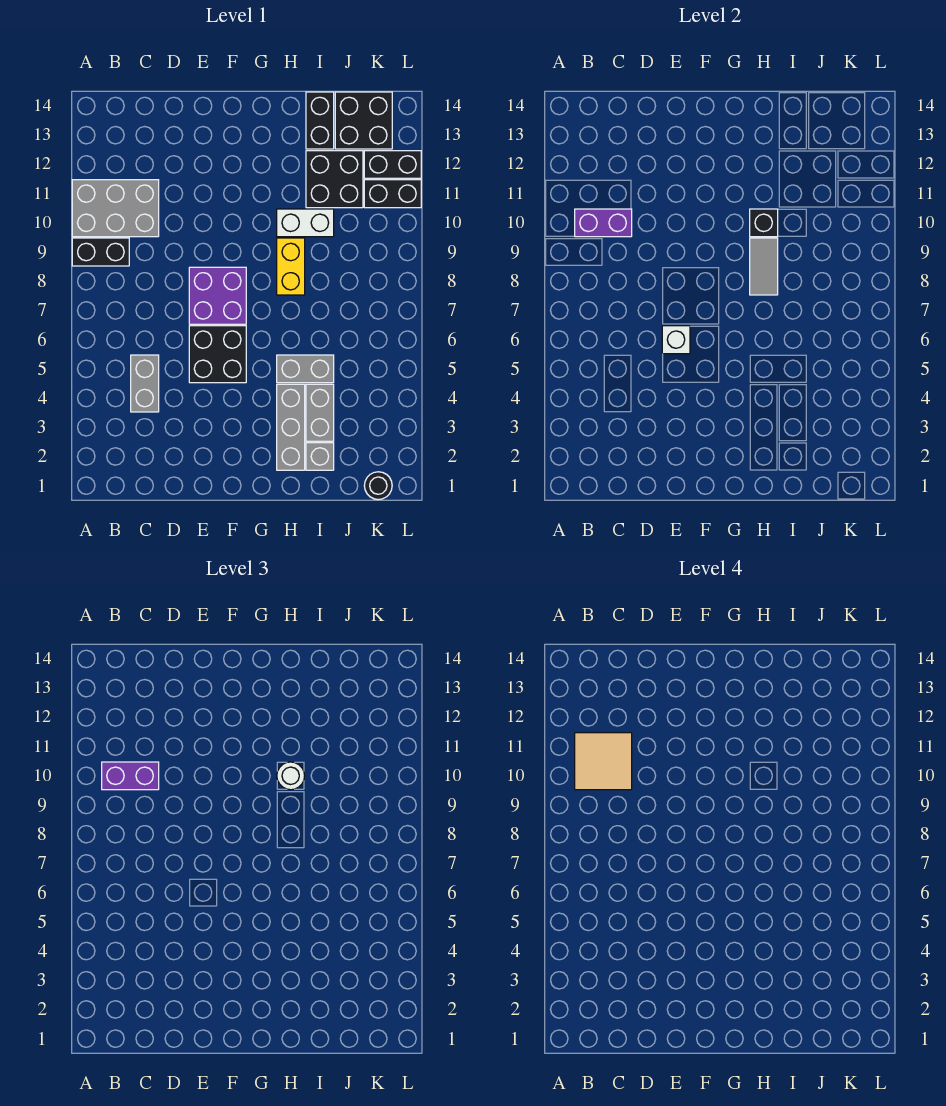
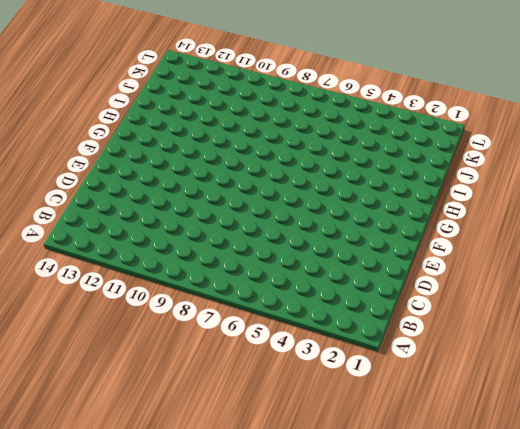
none -> black brick A9:B9 level 1
none -> grey brick A10:C11 level 1
none -> grey brick C4:C5 level 1

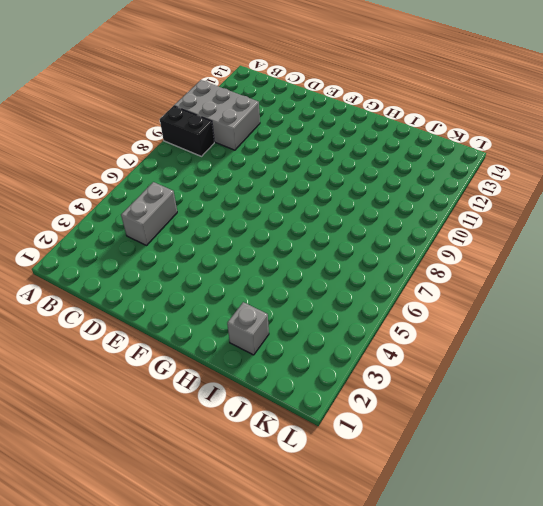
none -> black brick E5:F6 level 1
none -> purple brick E7:F8 level 1
none -> grey brick H2:H4 level 1

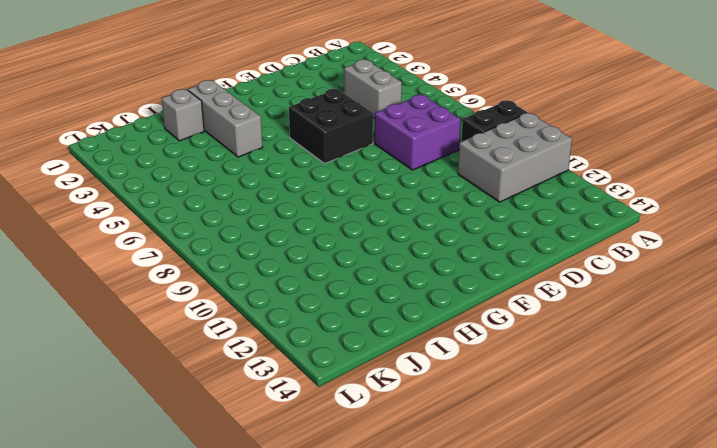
purple brick C7:D8 level 1 -> purple brick E7:F8 level 1
none -> grey brick H5:I5 level 1
none -> yellow brick H8:H9 level 1
none -> white brick H10:I10 level 1

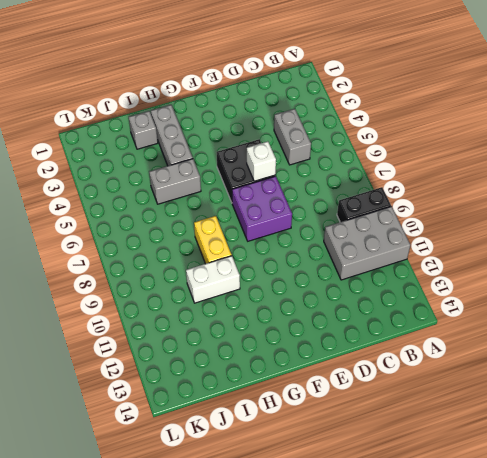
none -> grey brick I3:I4 level 1
none -> black brick I11:J12 level 1
none -> black brick I13:I14 level 1

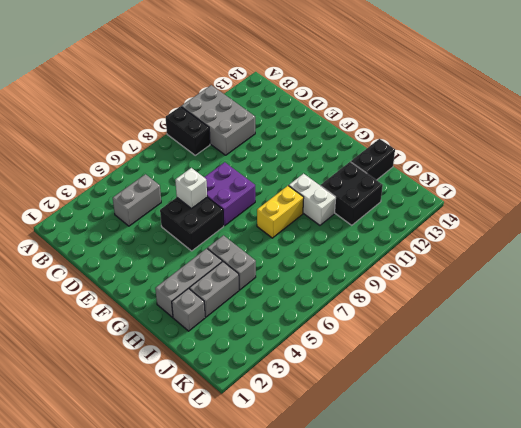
none -> black brick J13:K14 level 1
none -> black round brick K1 level 1
none -> black brick K11:L11 level 1

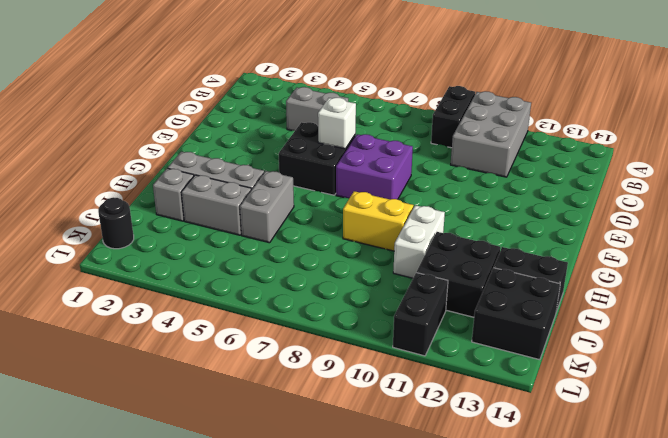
none -> black brick K12:L12 level 1
none -> purple brick B10:C10 level 2
none -> grey tile H8:H9 level 2

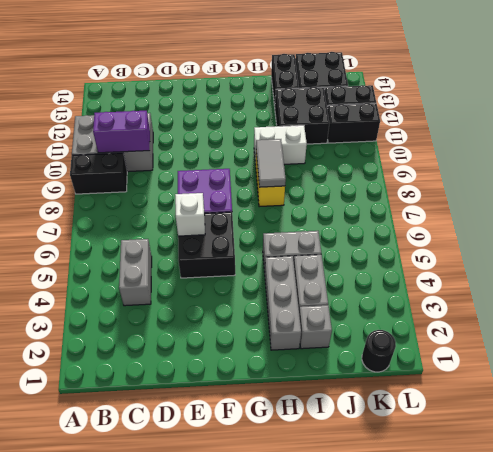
none -> black brick H10 level 2
none -> purple brick B10:C10 level 3
none -> white round brick H10 level 3

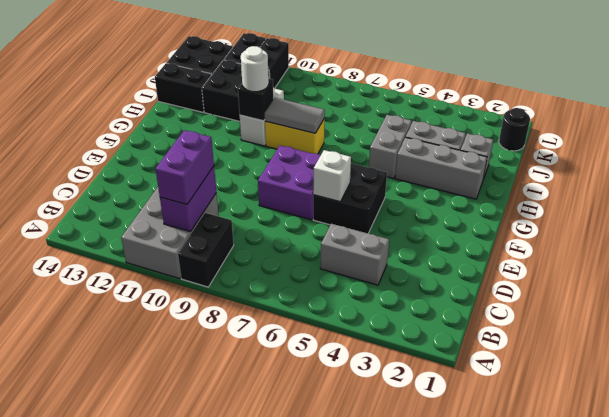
none -> tan tile B10:C11 level 4

